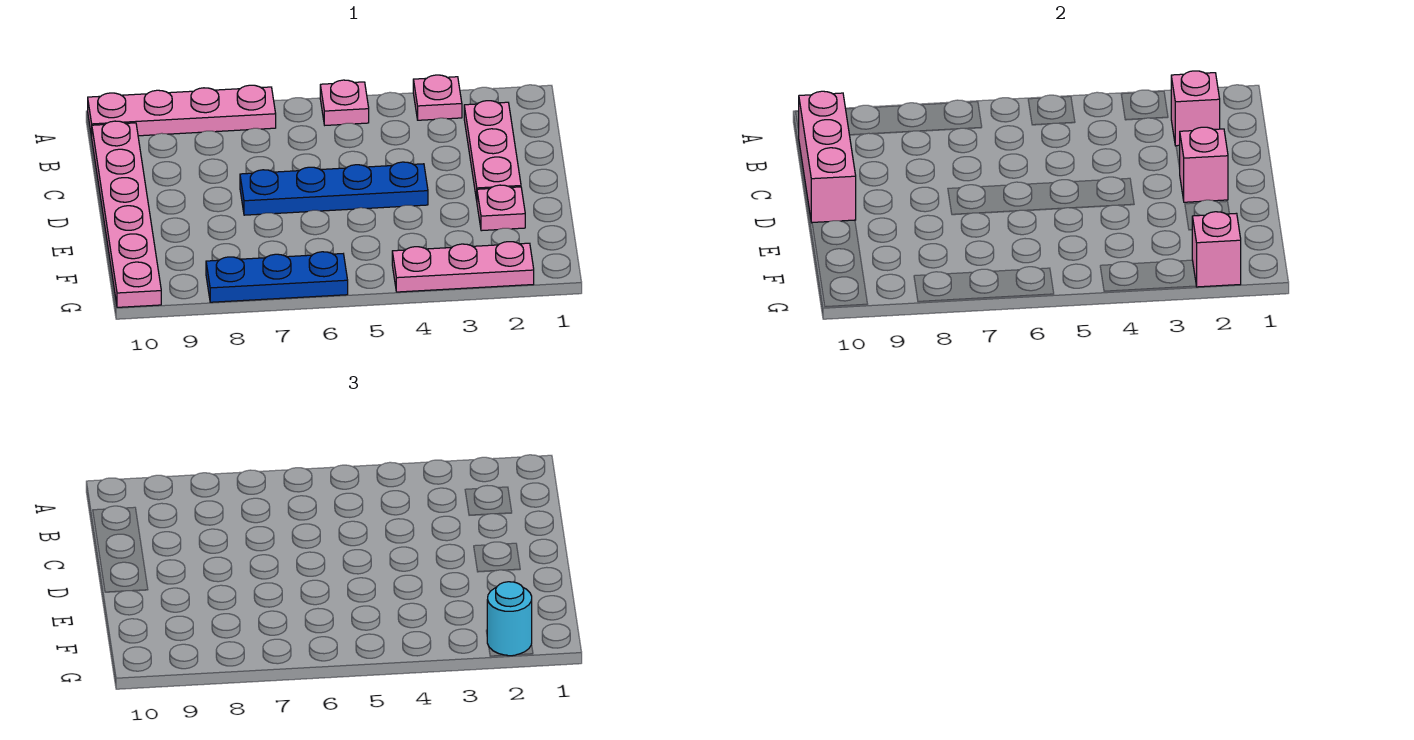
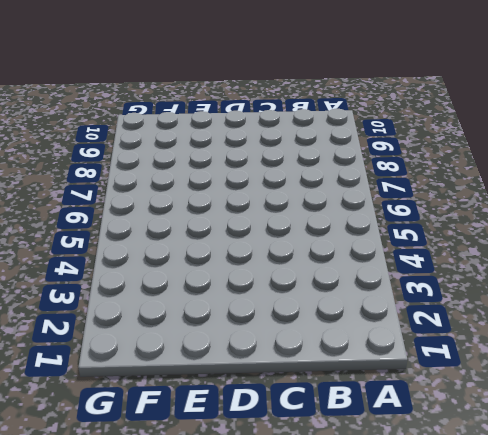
none -> pink plate A3 level 1
none -> pink plate A5 level 1
none -> pink plate A7:A10 level 1

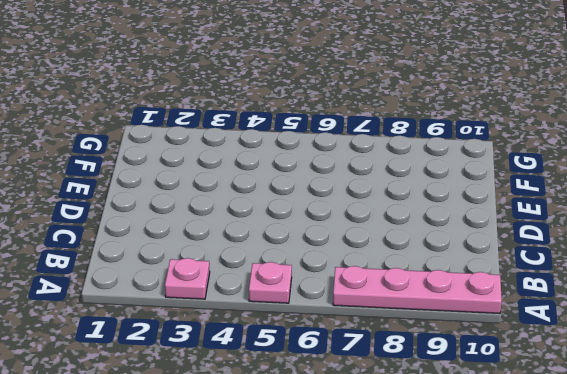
none -> pink plate B2:D2 level 1
none -> pink plate B10:G10 level 1
none -> blue plate D4:D7 level 1

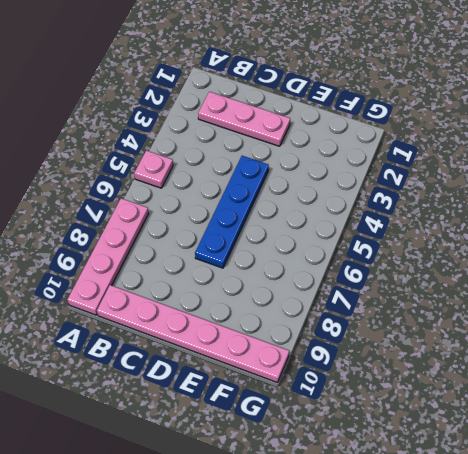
none -> pink plate A3 level 1
none -> pink plate E2 level 1
none -> pink plate G2:G4 level 1

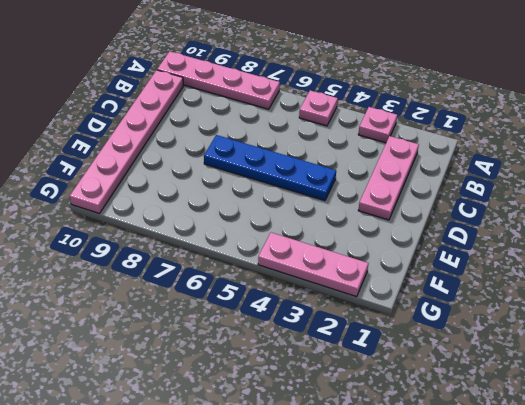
none -> pink plate E2 level 1
none -> blue plate G6:G8 level 1
none -> pink brick B2 level 2

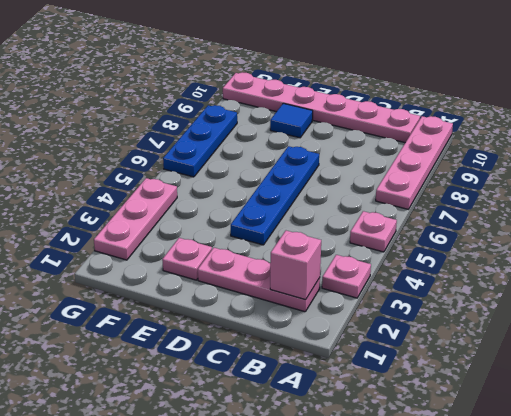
blue tile E9 level 1 -> none
none -> pink brick B10:D10 level 2
none -> pink brick D2 level 2
none -> pink brick G2 level 2

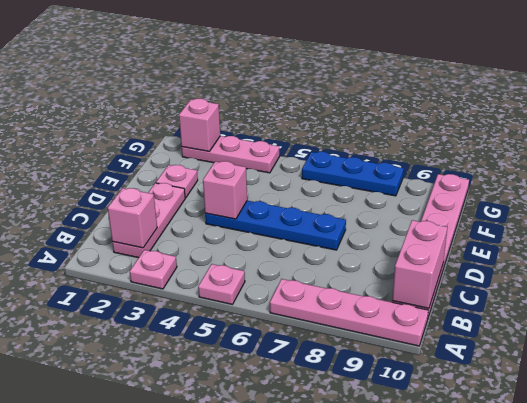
pink brick B10:C10 level 2 -> pink brick B10:D10 level 2
pink brick D4 level 2 -> pink brick D2 level 2
none -> cyan round brick G2 level 3

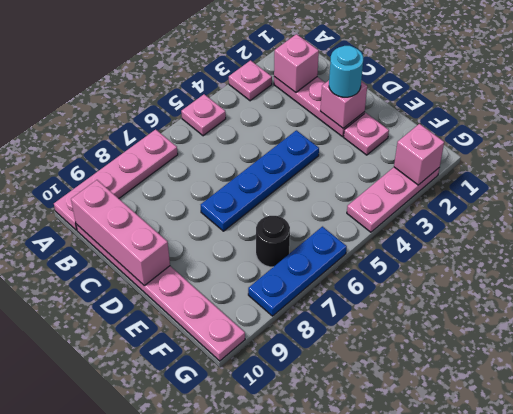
cyan round brick D2 level 3 -> cyan round brick G2 level 3
black round brick F7 level 1 -> none

